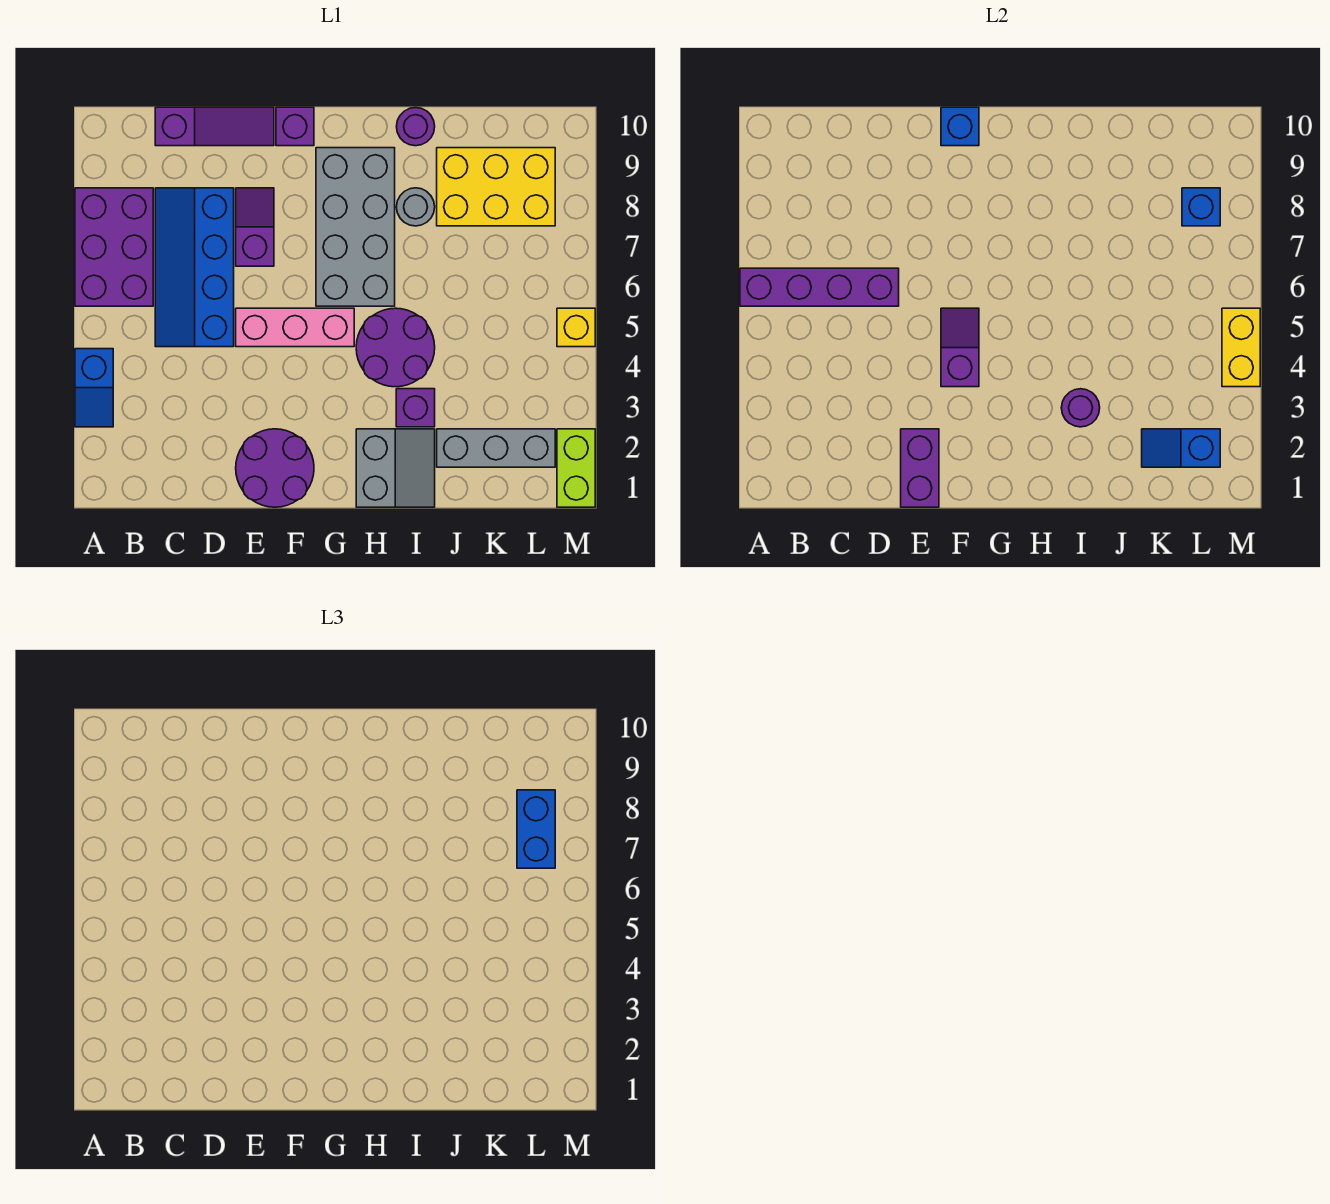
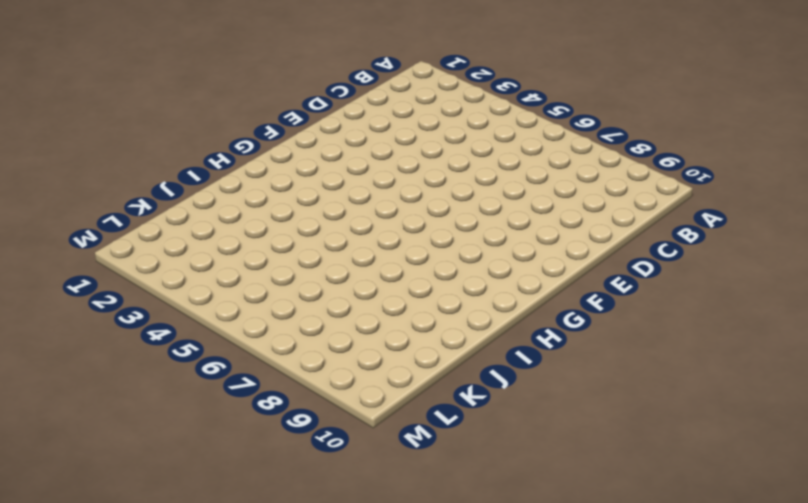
none -> blue slope A3:A4 level 1 top 4
none -> purple brick A6:B8 level 1
none -> blue slope C5:D8 level 1 top D

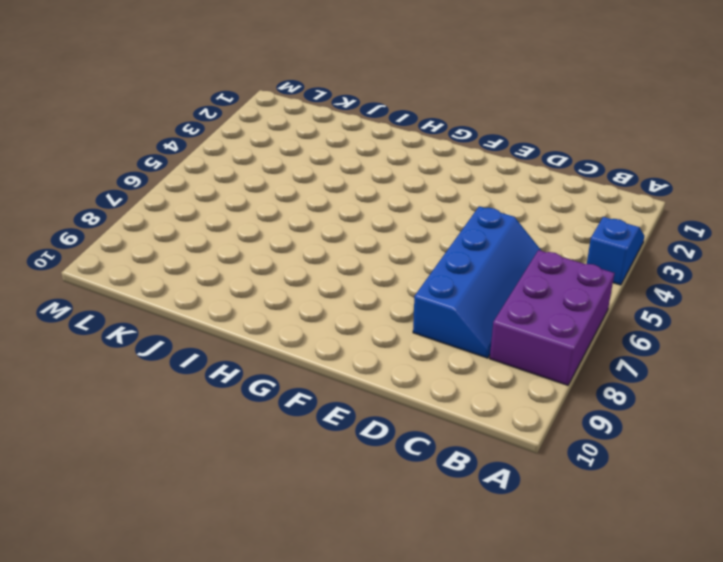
none -> purple slope C10:E10 level 1 top C
none -> purple round brick E1:F2 level 1
none -> pink brick E5:G5 level 1

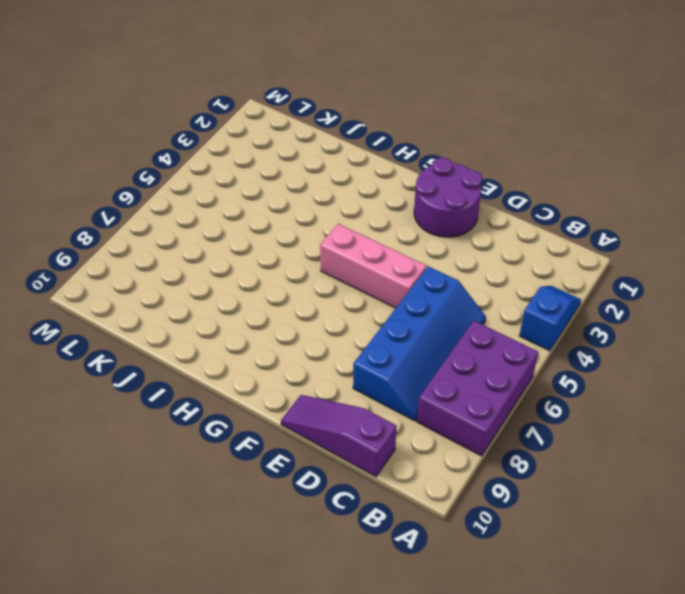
none -> purple slope E7:E8 level 1 top 7
none -> purple brick F10 level 1
none -> grey brick G6:H9 level 1

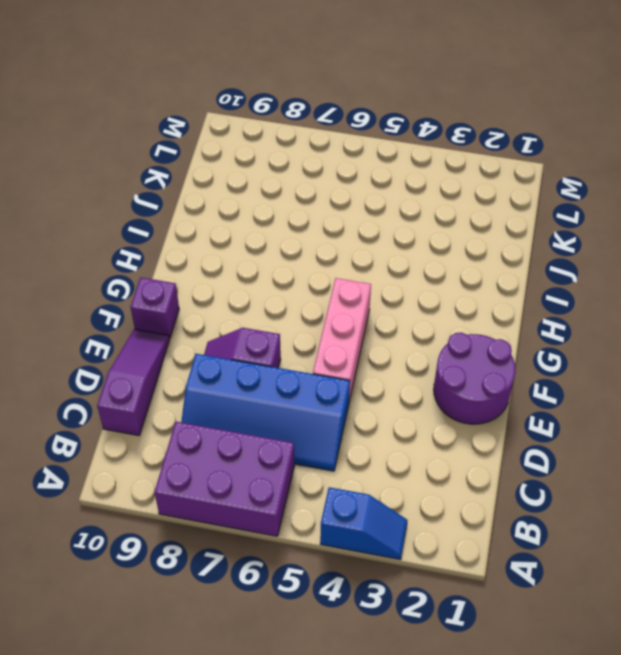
none -> grey brick G6:H9 level 1
none -> grey slope H1:I2 level 1 top H
none -> purple round brick H4:I5 level 1

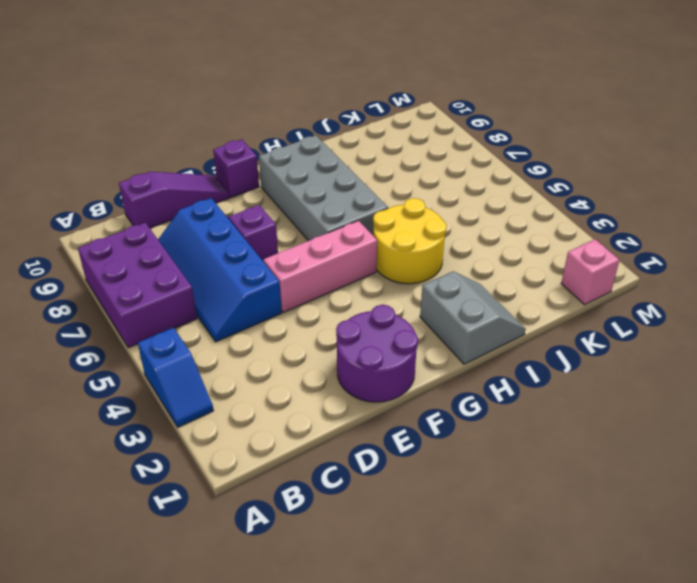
yellow round brick H4:I5 level 1 -> purple round brick H4:I5 level 1
pink brick L1 level 1 -> none
none -> purple brick I3 level 1
none -> grey round brick I8 level 1
none -> purple round brick I10 level 1

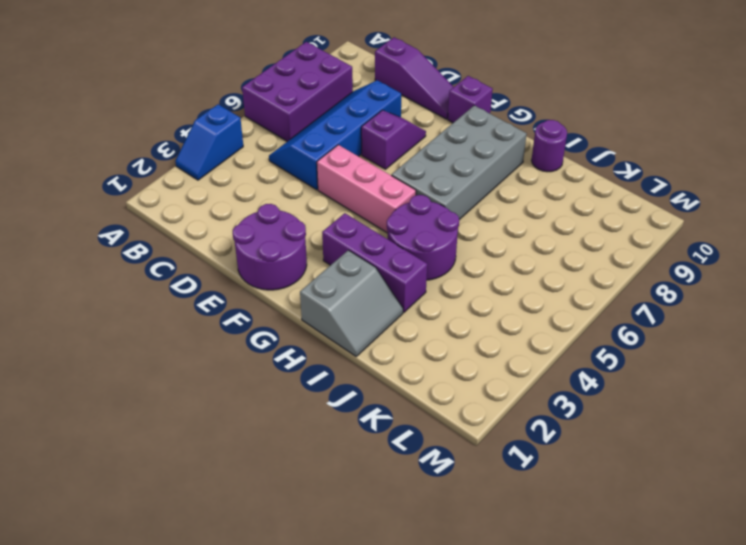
purple brick G3:I3 level 1 -> purple brick I3 level 1
none -> grey round brick I8 level 1
none -> grey brick J2:L2 level 1
none -> yellow brick J8:L9 level 1

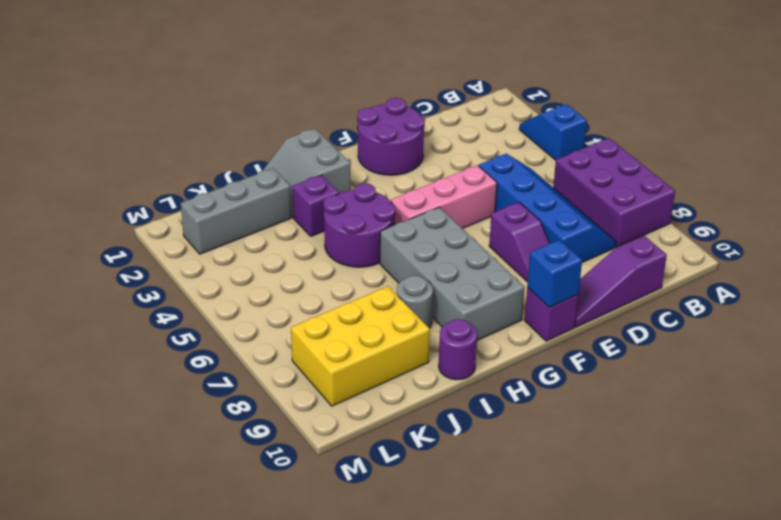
none -> lime brick M1:M2 level 1
none -> yellow brick M5 level 1
none -> purple brick A6:D6 level 2

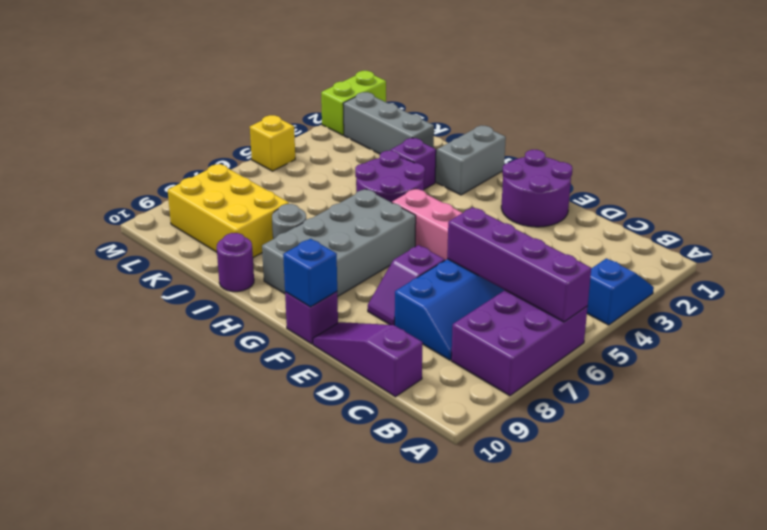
none -> purple brick E1:E2 level 2
none -> purple slope F4:F5 level 2 top 4
none -> purple round brick I3 level 2

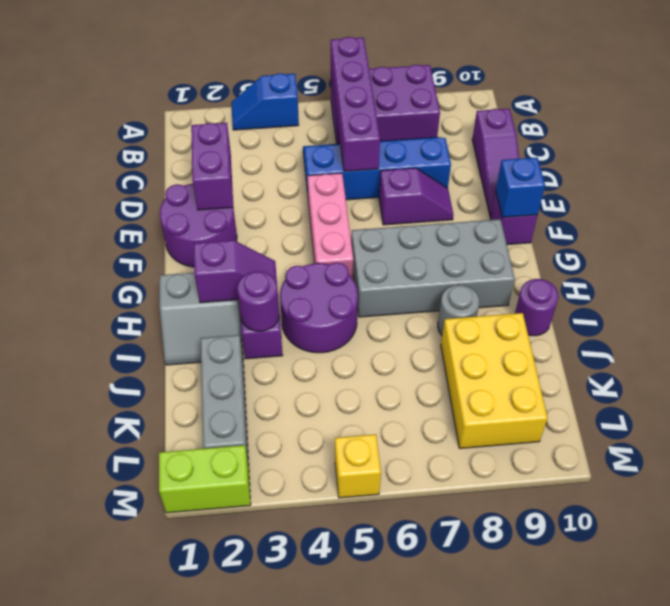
purple brick D2:E2 level 2 -> purple brick E1:E2 level 2
purple slope H2:H3 level 2 top 2 -> purple slope F4:F5 level 2 top 4
none -> blue slope K2:L2 level 2 top L
none -> blue brick L8 level 2
none -> yellow brick M4:M5 level 2

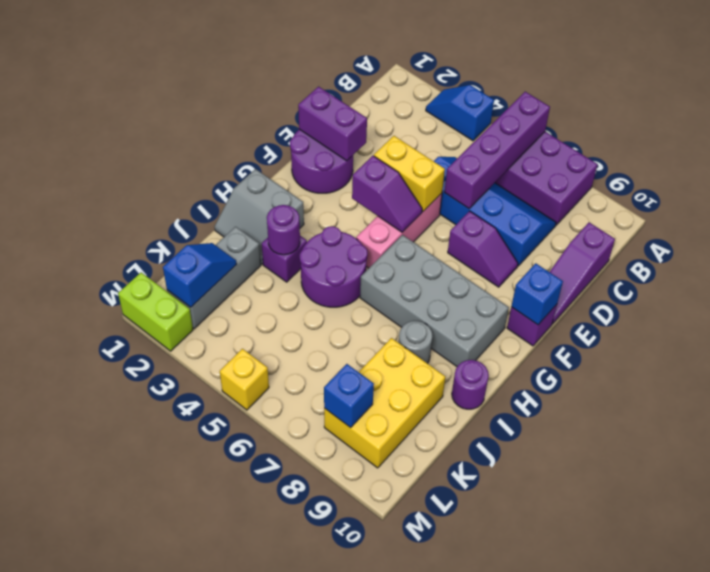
yellow brick E4:E5 level 2 -> yellow brick M4:M5 level 2
none -> blue brick L7:L8 level 3

